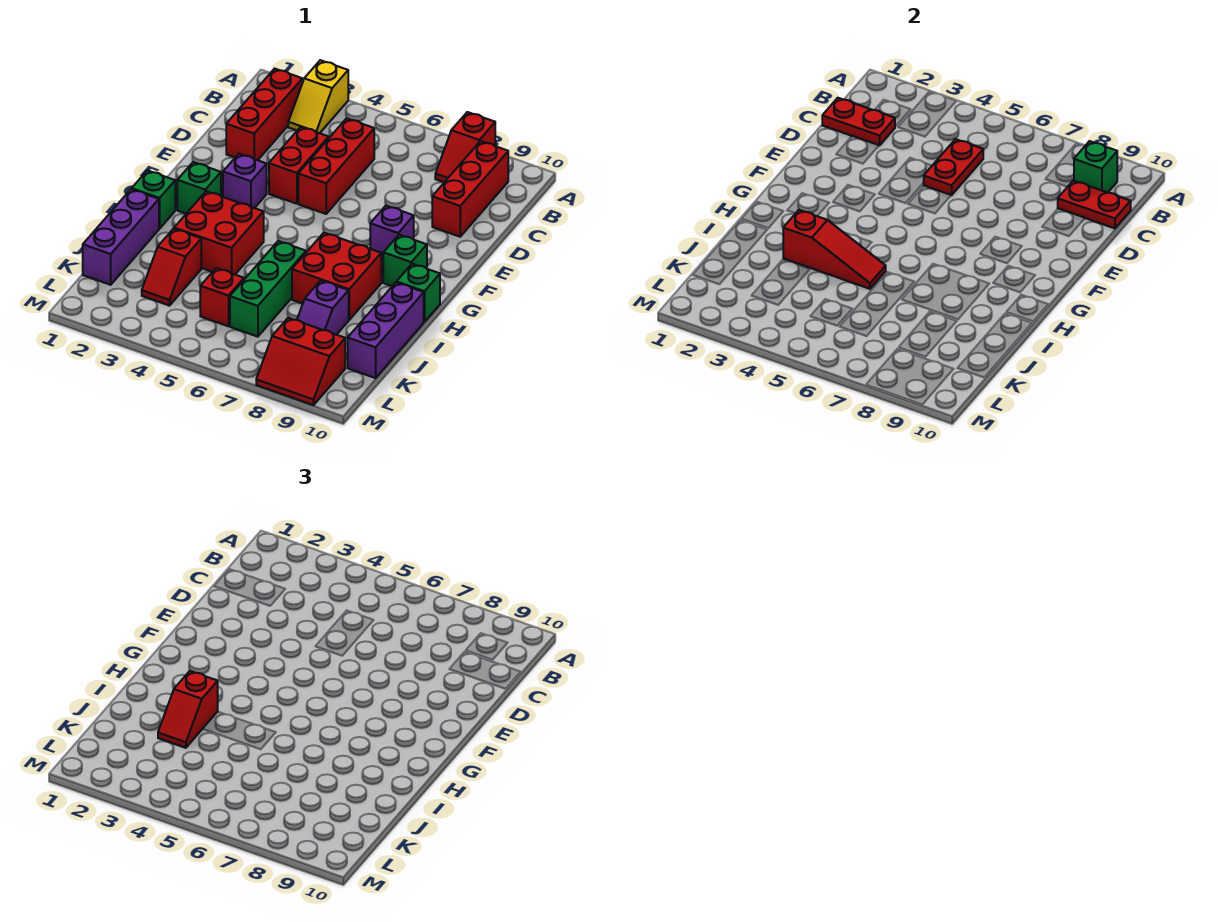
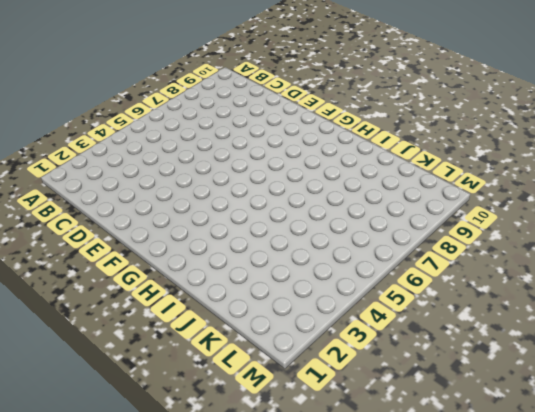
none -> yellow slope A3:B3 level 1 top A
none -> red slope A8:B8 level 1 top A
none -> red brick B2:D2 level 1

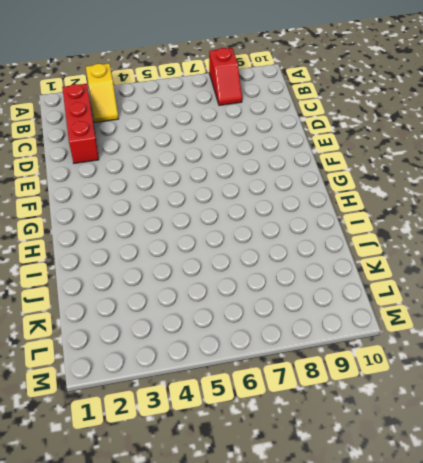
none -> red brick B9:D9 level 1
none -> red brick C5:E5 level 1
none -> red brick D4:E4 level 1

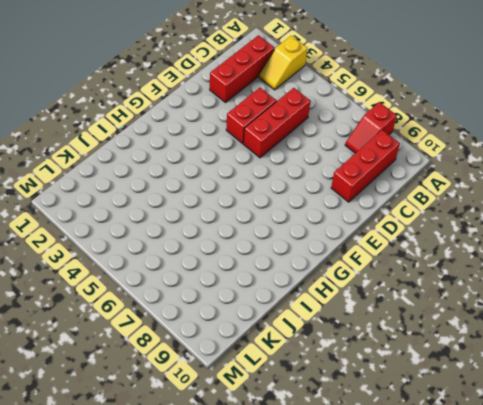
none -> purple brick F3 level 1
none -> purple brick F8 level 1
none -> green brick G2 level 1

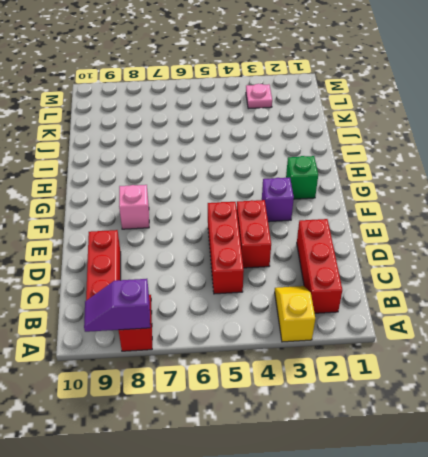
purple slope A8:A9 level 2 top 8 -> purple slope J8:K8 level 1 top J
pink brick F8 level 1 -> purple brick F8 level 1
pink plate L3 level 1 -> none
none -> green brick G9 level 1
none -> green brick H1 level 1
none -> red brick H3:I4 level 1

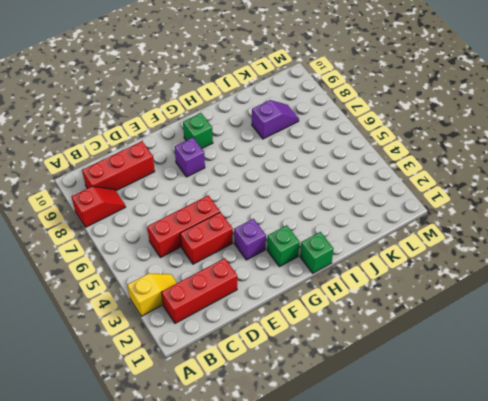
none -> red brick H3:I4 level 1
none -> red brick H7:I8 level 1
none -> green brick H10 level 1

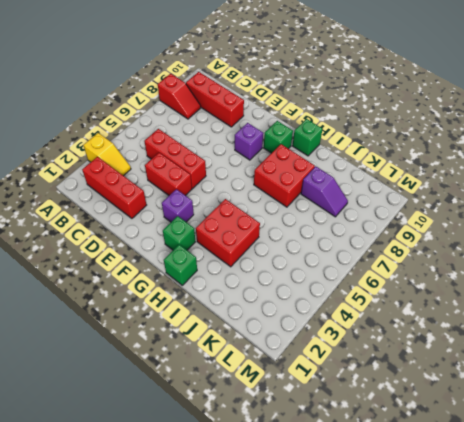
none -> purple brick I1:K1 level 1
none -> green brick I6:K6 level 1
none -> purple brick I10:K10 level 1

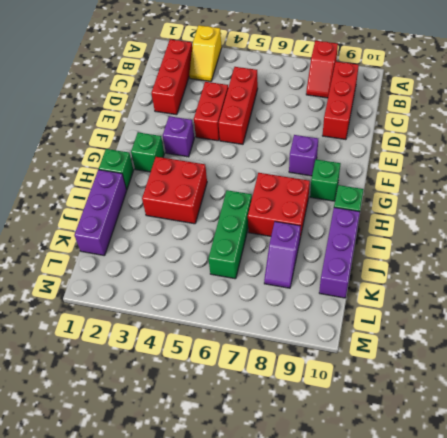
none -> red slope J3:K3 level 1 top J
none -> red brick K5 level 1
none -> red slope L8:M9 level 1 top L

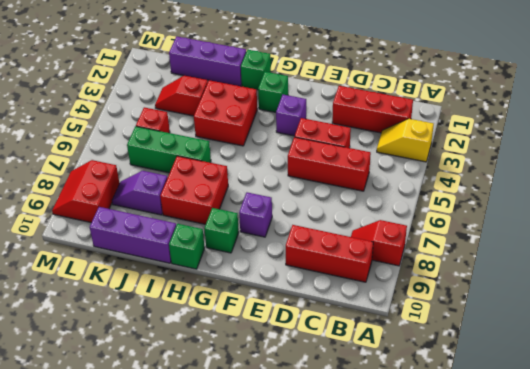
none -> green brick B9 level 2
none -> red plate C1:C2 level 2
none -> red plate C5:D5 level 2

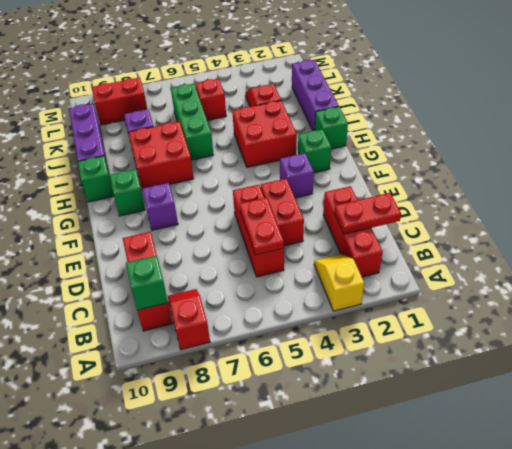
none -> red plate C9:C10 level 2
none -> red slope I3:I5 level 2 top 3
none -> red slope I3:J3 level 3 top I

